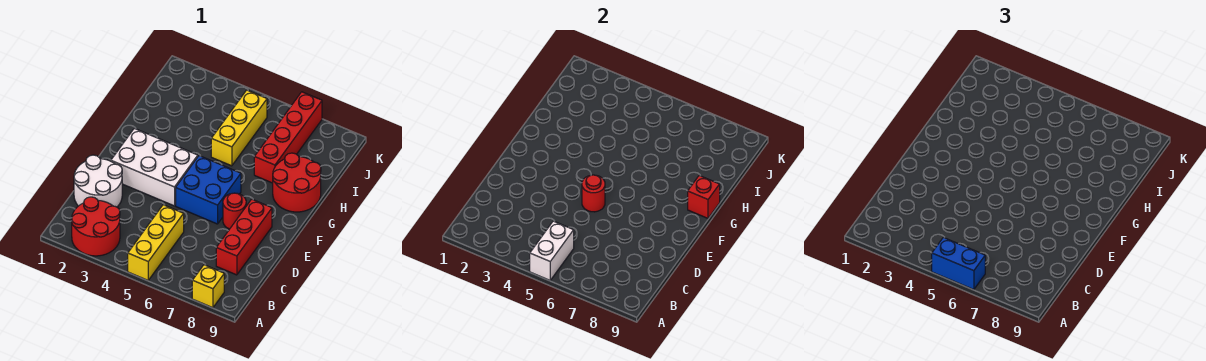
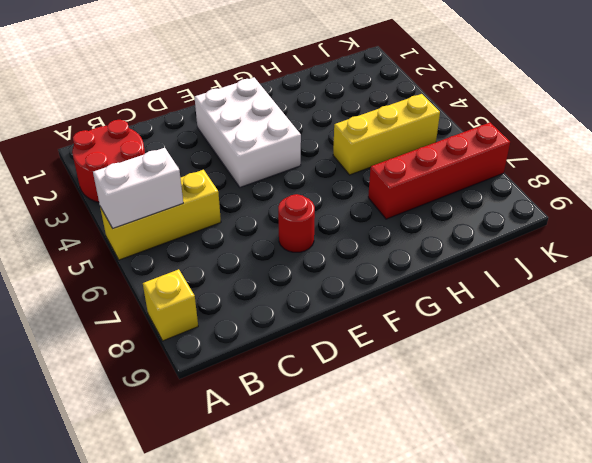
none -> white round brick C1:D2 level 1
none -> red brick C8:E8 level 1
none -> blue brick E5:F6 level 1

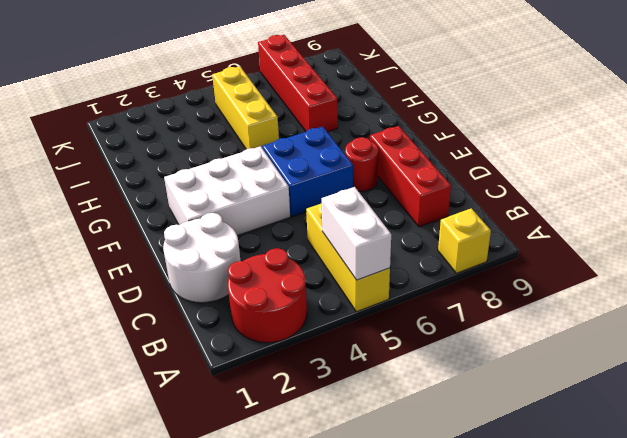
none -> red round brick G8:H9 level 1
none -> red round brick E5 level 2
none -> red brick G9 level 2

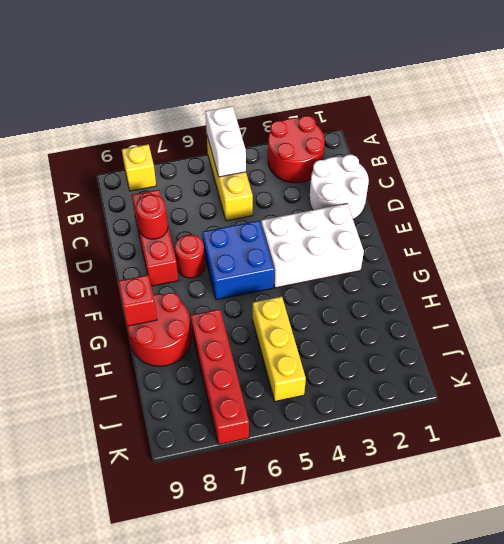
red round brick D8 level 2 -> red round brick E5 level 2
none -> blue brick A5:A6 level 3

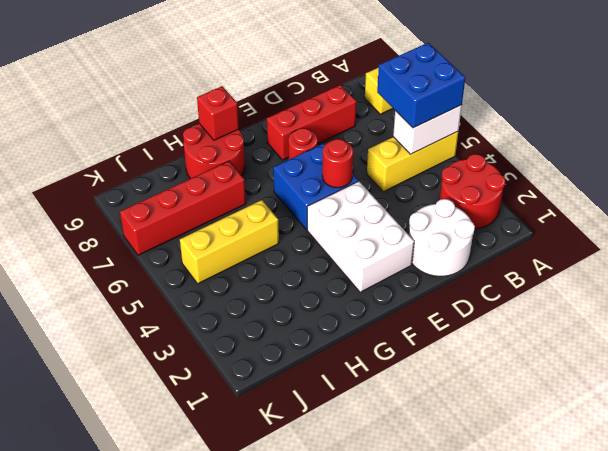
blue brick A5:B6 level 3 -> blue brick A5:A6 level 3

